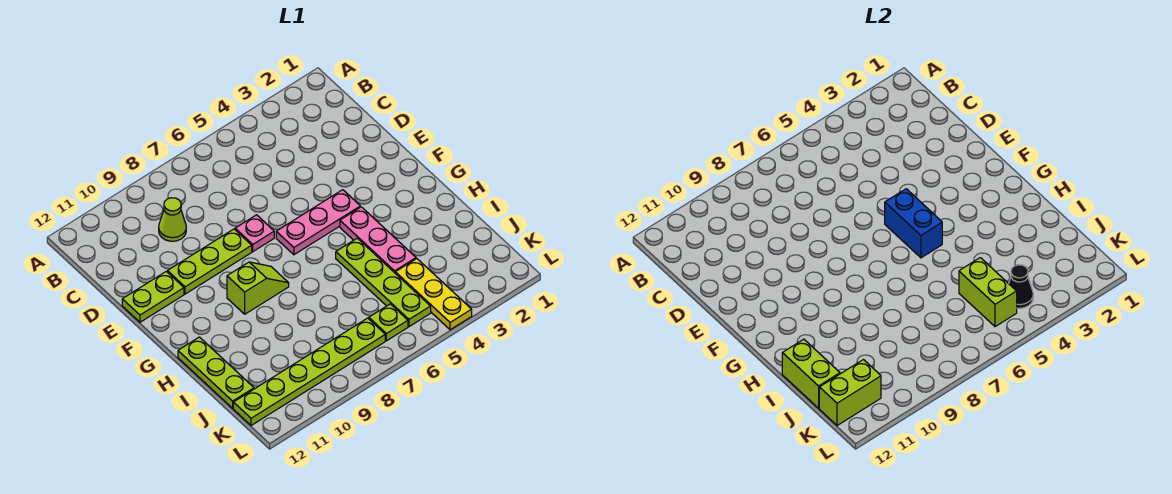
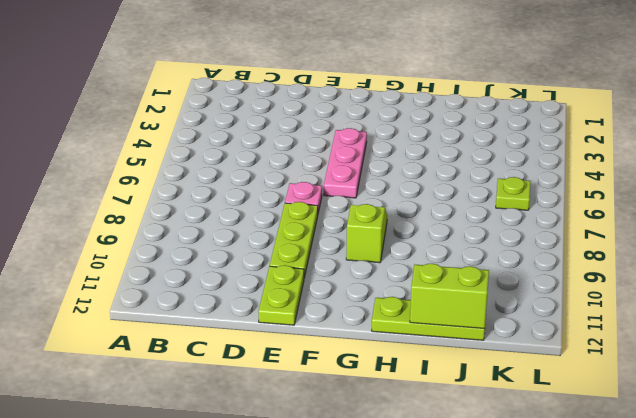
none -> lime cone C9 level 1
none -> pink plate G4:I4 level 1
none -> lime plate H5:K5 level 1

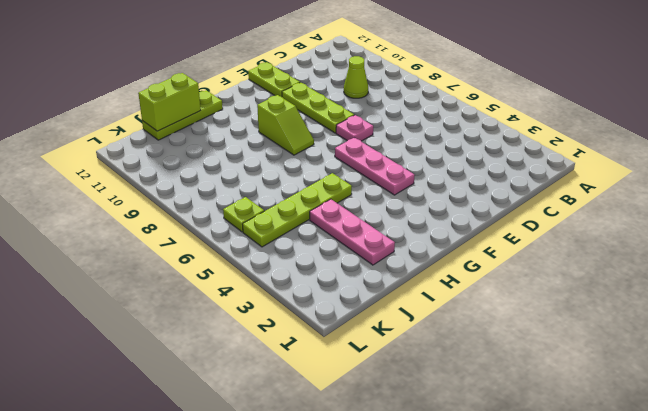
pink plate I2:I4 level 1 -> pink plate G4:I4 level 1
none -> yellow plate J4:L4 level 1
none -> lime plate K7:K12 level 1
none -> blue brick F5:G5 level 2

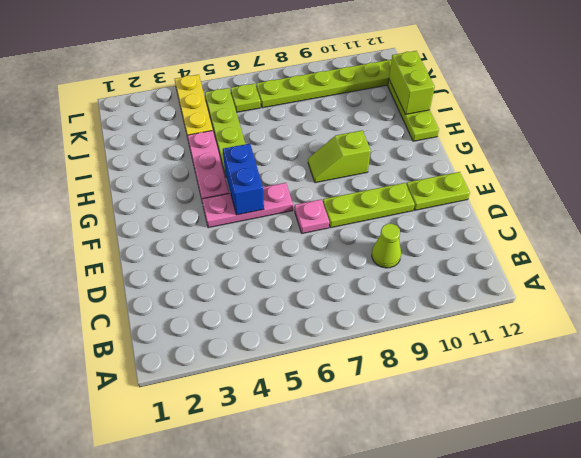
none -> lime brick J5:K5 level 2
none -> black cone K4 level 2
none -> lime brick K11:K12 level 2

